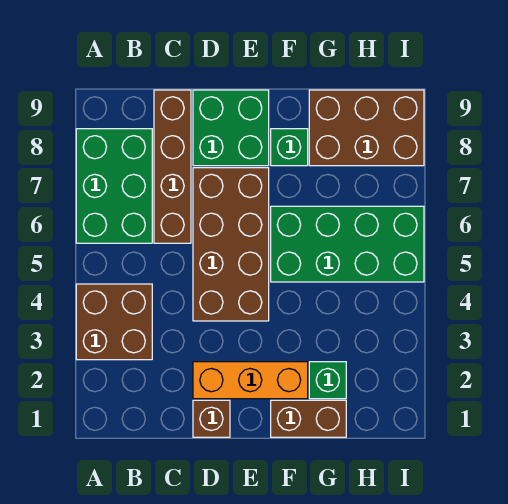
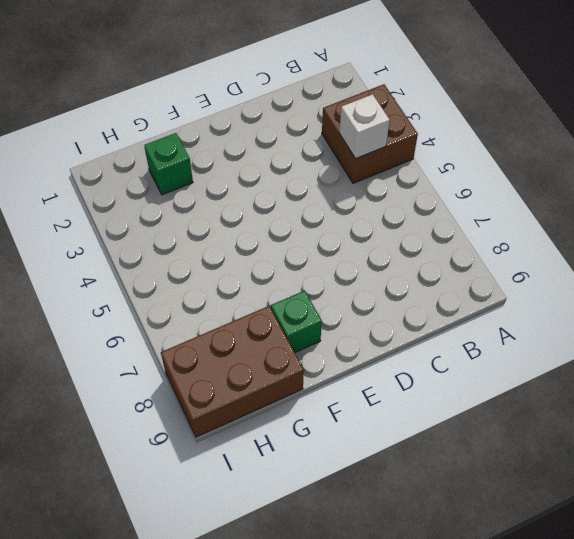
white brick B4 level 2 -> none
none -> green brick A6:B8 level 1
none -> brown brick C6:C9 level 1
none -> brown brick D1 level 1

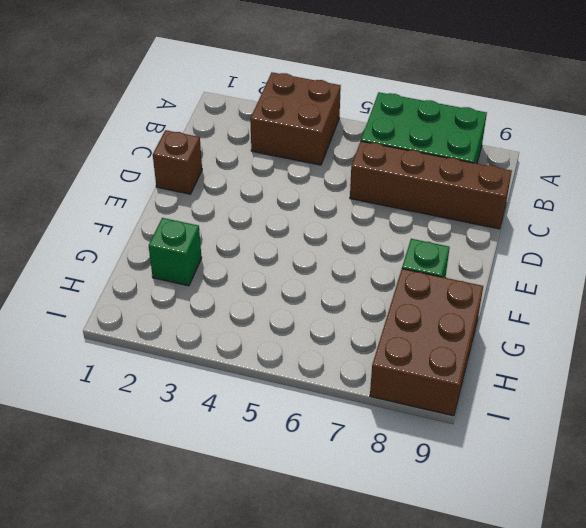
none -> orange brick D2:F2 level 1
none -> brown brick D4:E7 level 1
none -> green brick D8:E9 level 1

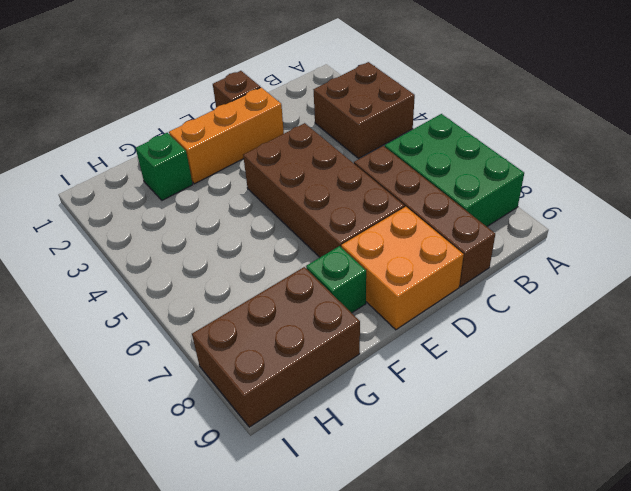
orange brick D8:E9 level 1 -> green brick D8:E9 level 1
none -> brown brick F1:G1 level 1
none -> green brick F5:I6 level 1

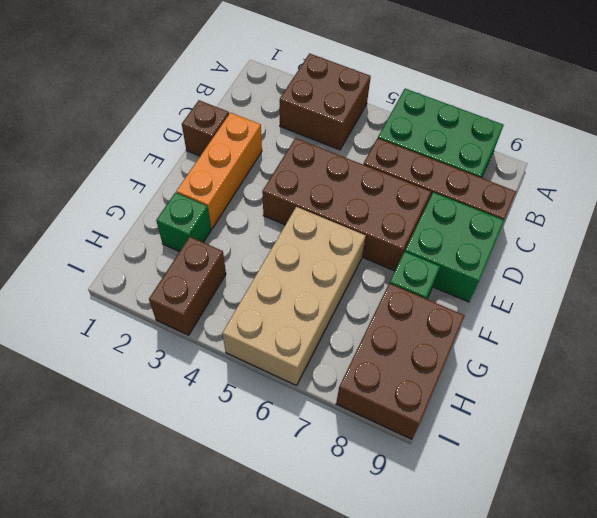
tan brick F5:I6 level 1 -> green brick F5:I6 level 1
brown brick H3:I3 level 1 -> brown brick F1:G1 level 1

